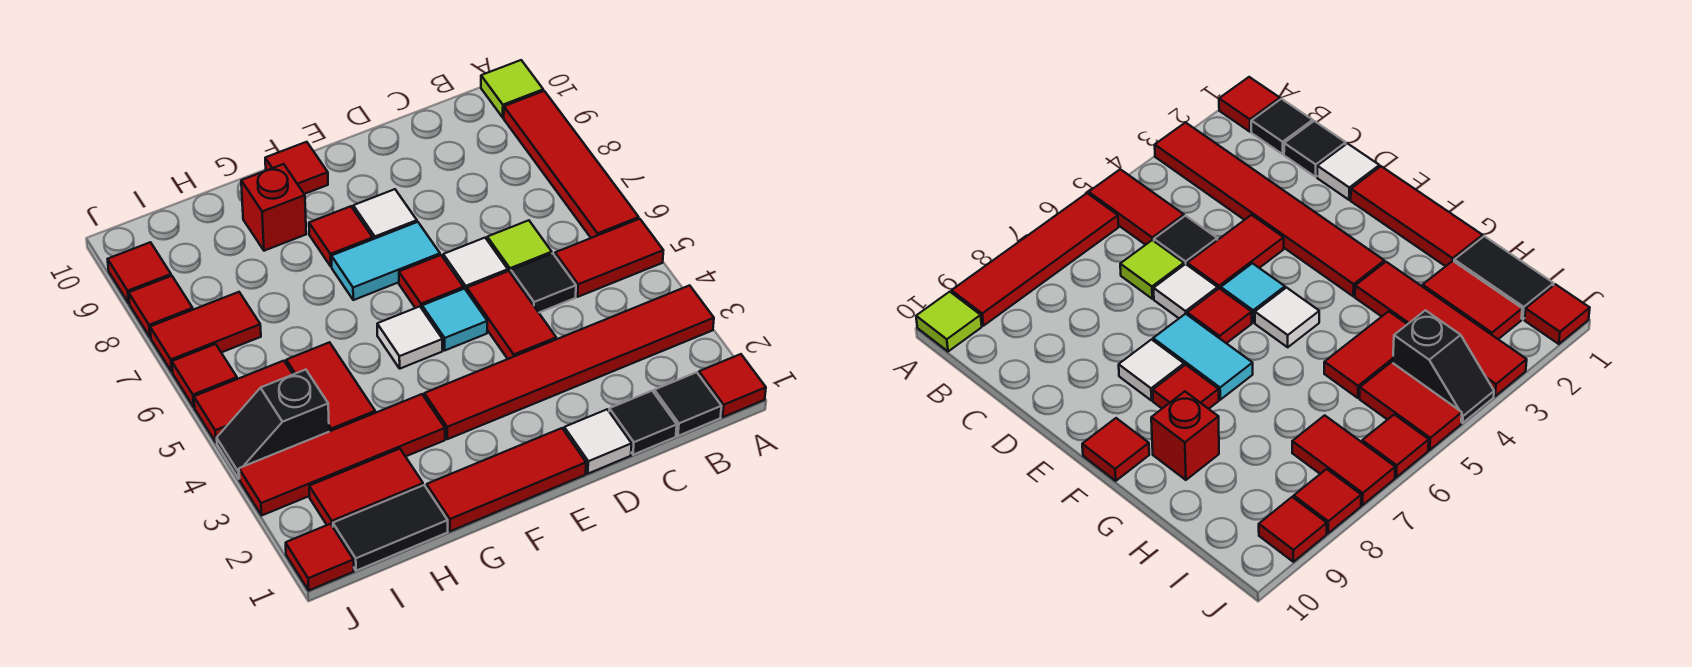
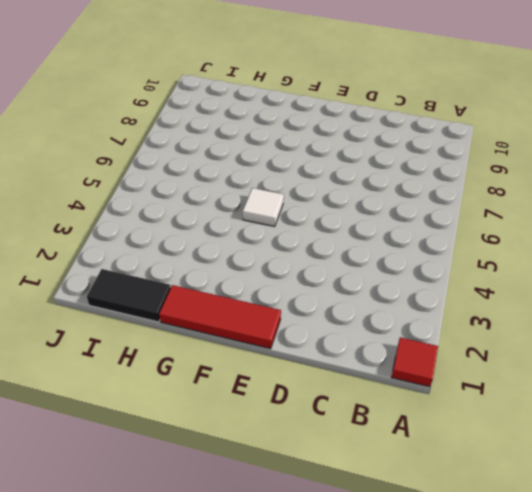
none -> red tile A3:F3 level 1
none -> red tile A5:B5 level 1
none -> red tile A6:A9 level 1
none -> lime tile A10 level 1

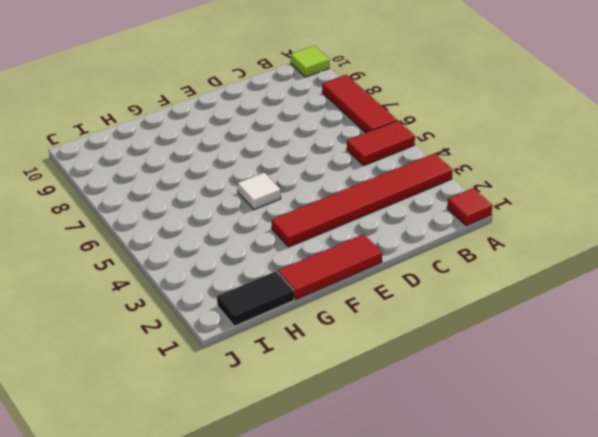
red tile A6:A8 level 1 -> red tile A6:A9 level 1
none -> black tile B1 level 1
none -> black tile C1 level 1
none -> black tile C5 level 1
none -> lime tile C6 level 1

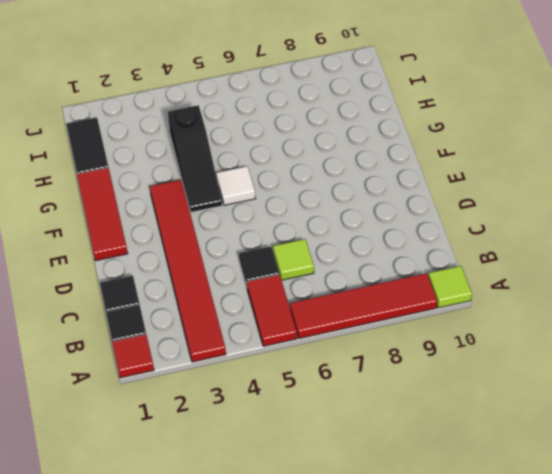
black slope F4:H4 level 1 top H -> red tile H4:H5 level 1
none -> white tile D1 level 1
none -> red tile D4:D5 level 1
none -> white tile D6 level 1
none -> cyan tile E5 level 1

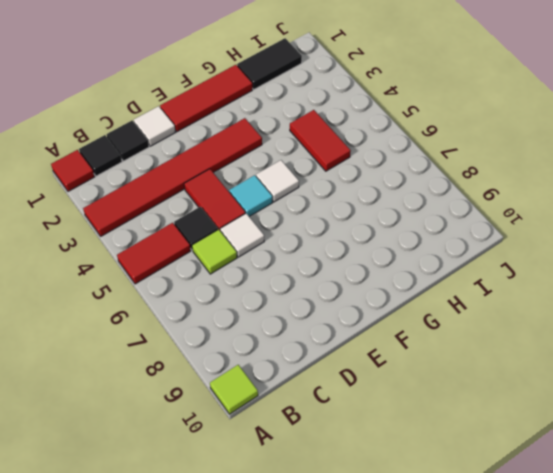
none -> red tile A6:A9 level 1
none -> red tile E6 level 1
none -> cyan tile E7:F7 level 1
none -> white tile E8 level 1

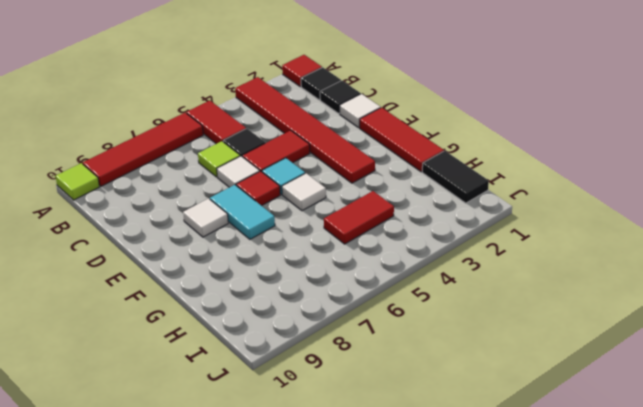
none -> red tile F8 level 1
none -> red tile F10 level 1
none -> red tile G3:J3 level 1
none -> red brick G9 level 1

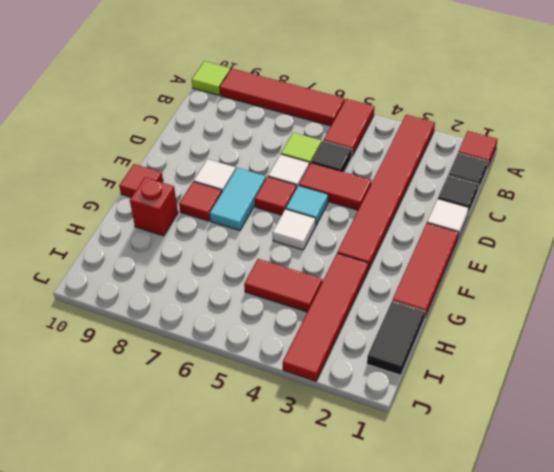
none -> red tile H2:I2 level 1
none -> black slope I4:J4 level 1 top I
none -> red tile I5:J5 level 1
none -> red tile I7:J7 level 1

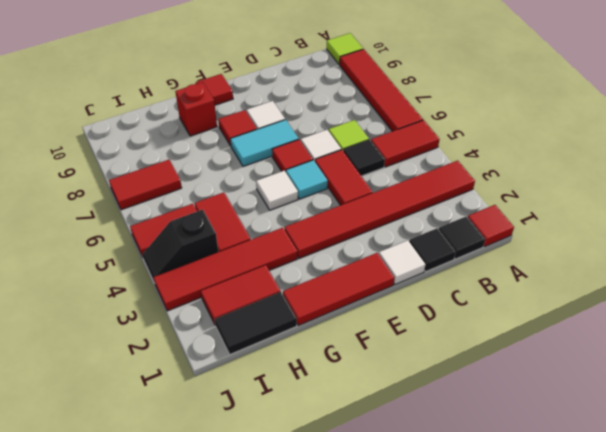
none -> red tile J1 level 1
none -> red tile J6 level 1
none -> red tile J8 level 1
none -> red tile J9 level 1

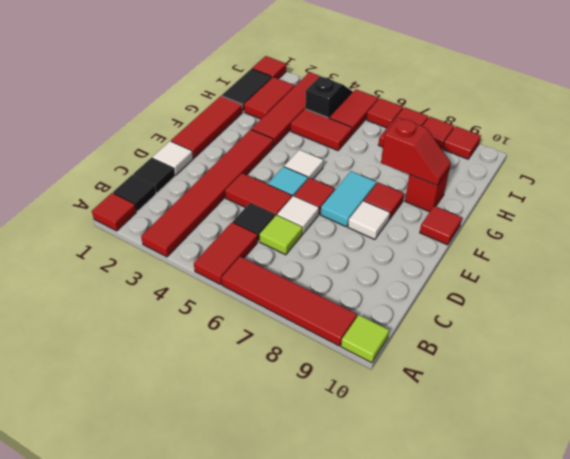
red slope G8:G9 level 2 top 8 -> none

